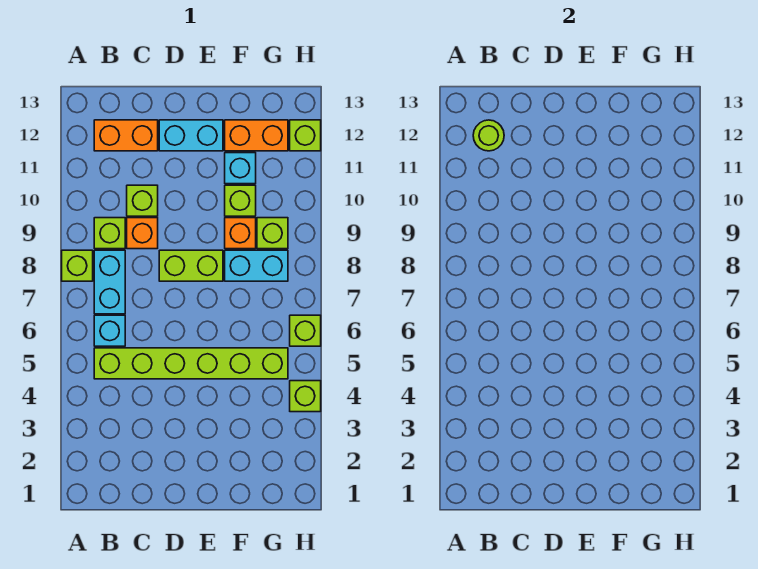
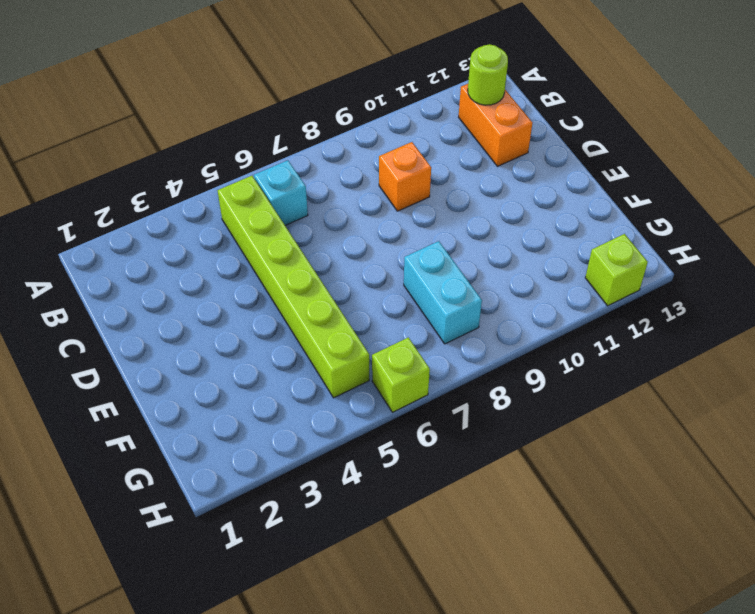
none -> lime brick A8 level 1
none -> cyan brick B7:B8 level 1
none -> lime brick B9 level 1

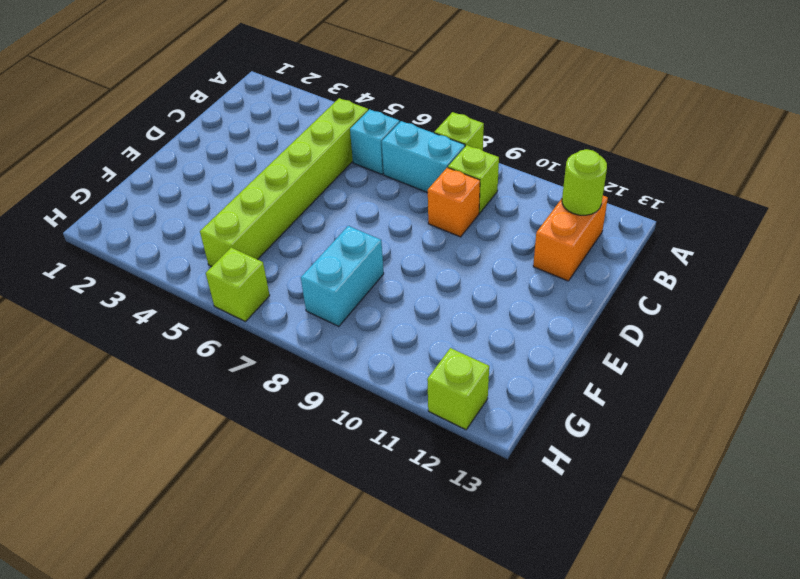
none -> lime brick C10 level 1
none -> lime brick D8:E8 level 1
none -> cyan brick D12:E12 level 1

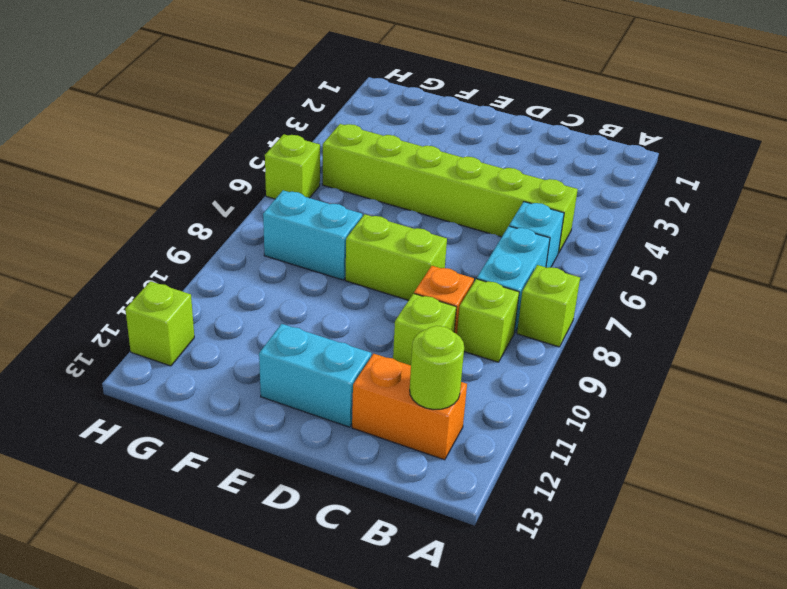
none -> orange brick F9 level 1
none -> lime brick F10 level 1
none -> cyan brick F11 level 1

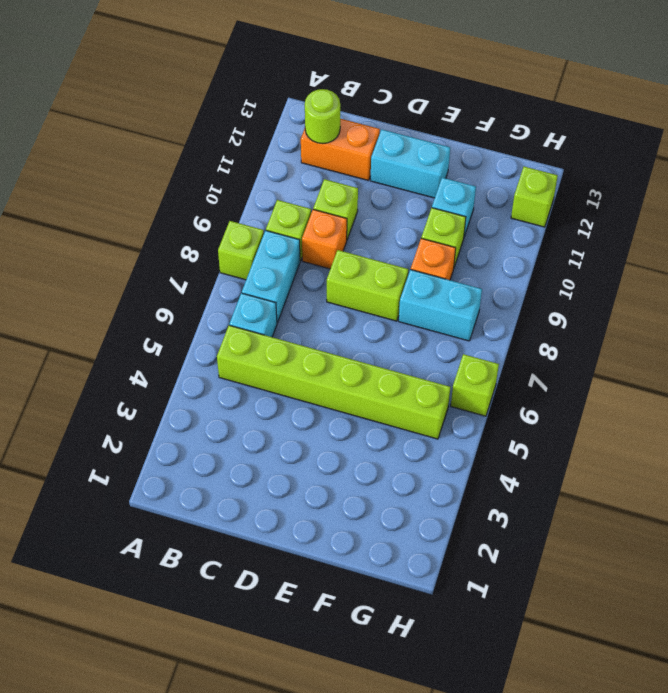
none -> orange brick F12:G12 level 1
none -> lime brick G9 level 1
none -> lime brick H4 level 1

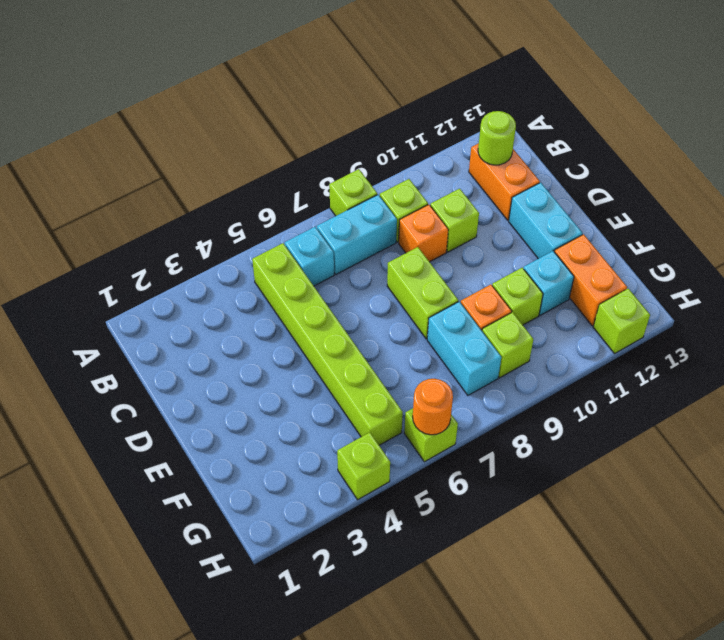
orange round brick H6 level 2 -> none

